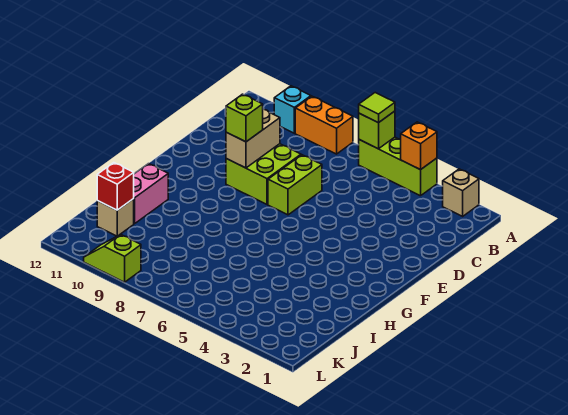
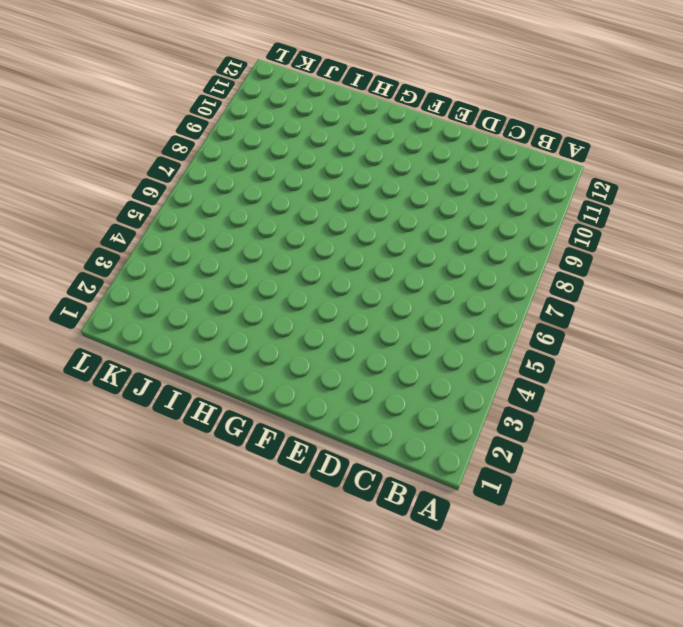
none -> tan brick A2 level 1
none -> lime brick A4:A6 level 1
none -> orange brick A8:A9 level 1

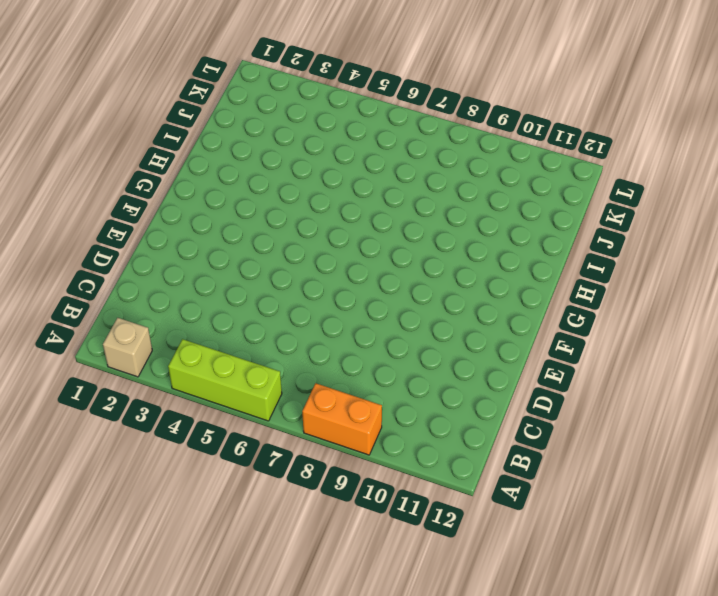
none -> cyan brick A10 level 1
none -> lime brick D7:E7 level 1
none -> lime brick D8:E9 level 1

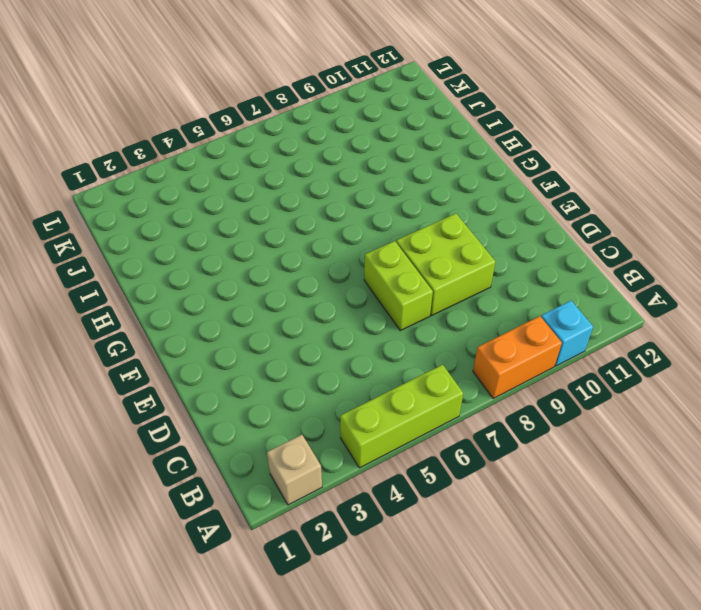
none -> pink brick H11:I11 level 1
none -> tan brick J11 level 1
none -> lime slope L9:L10 level 1 top 9

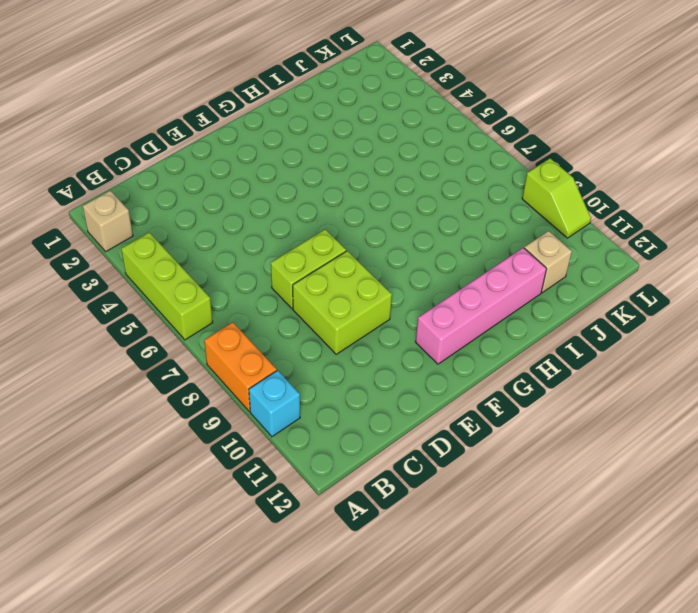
pink brick F11:I11 level 1 -> pink brick H11:I11 level 1
none -> orange brick A4 level 2
none -> lime brick A6 level 2
none -> tan brick D9:E9 level 2

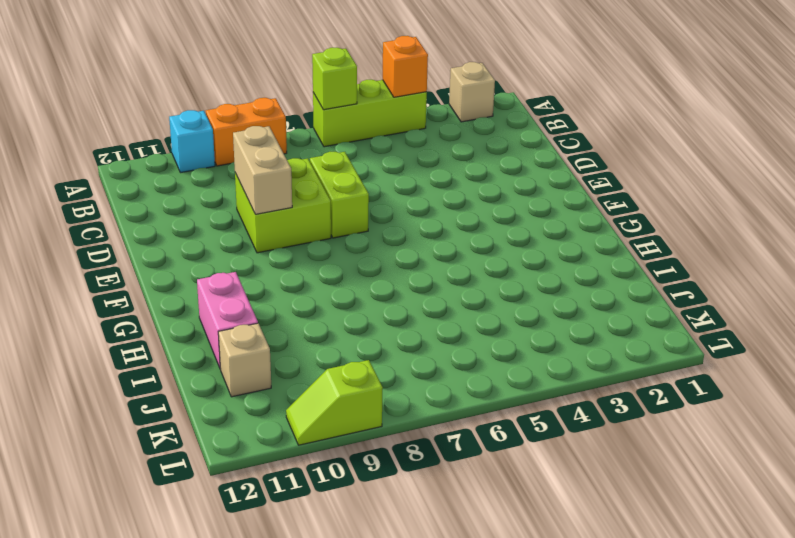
none -> red brick J11 level 2
none -> lime tile A6 level 3
none -> lime brick E9 level 3

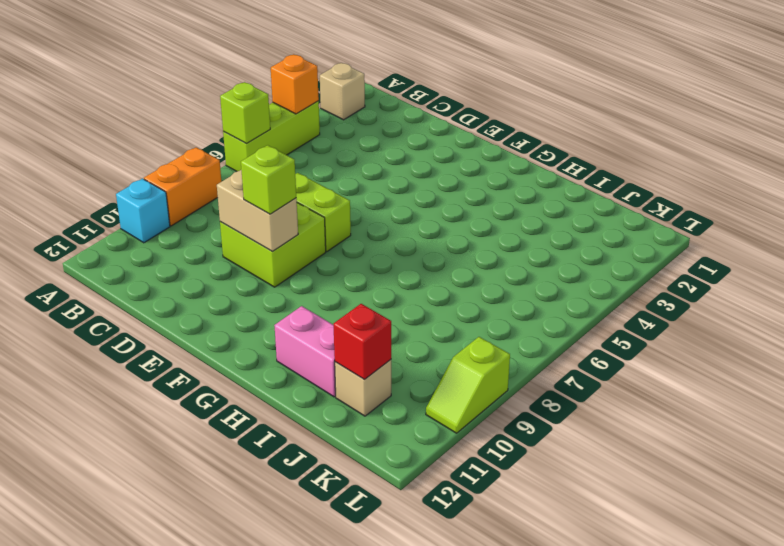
none -> lime tile A6 level 3

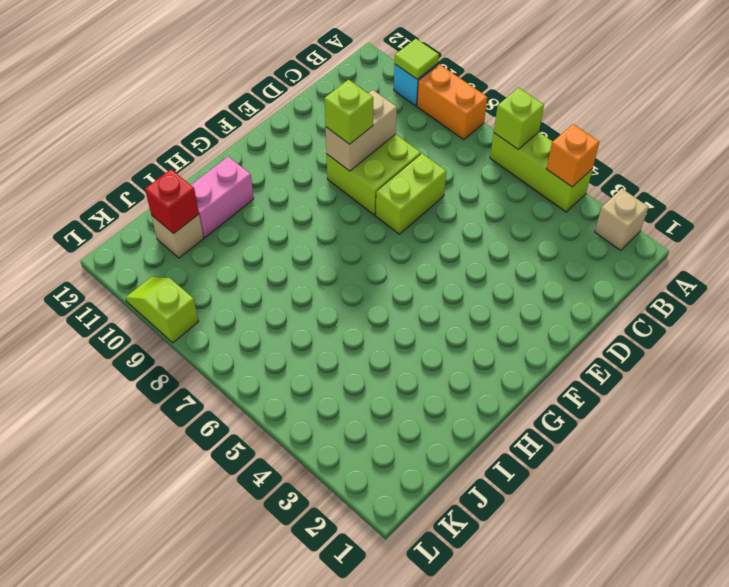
lime tile A10 level 2 -> lime tile A6 level 3

